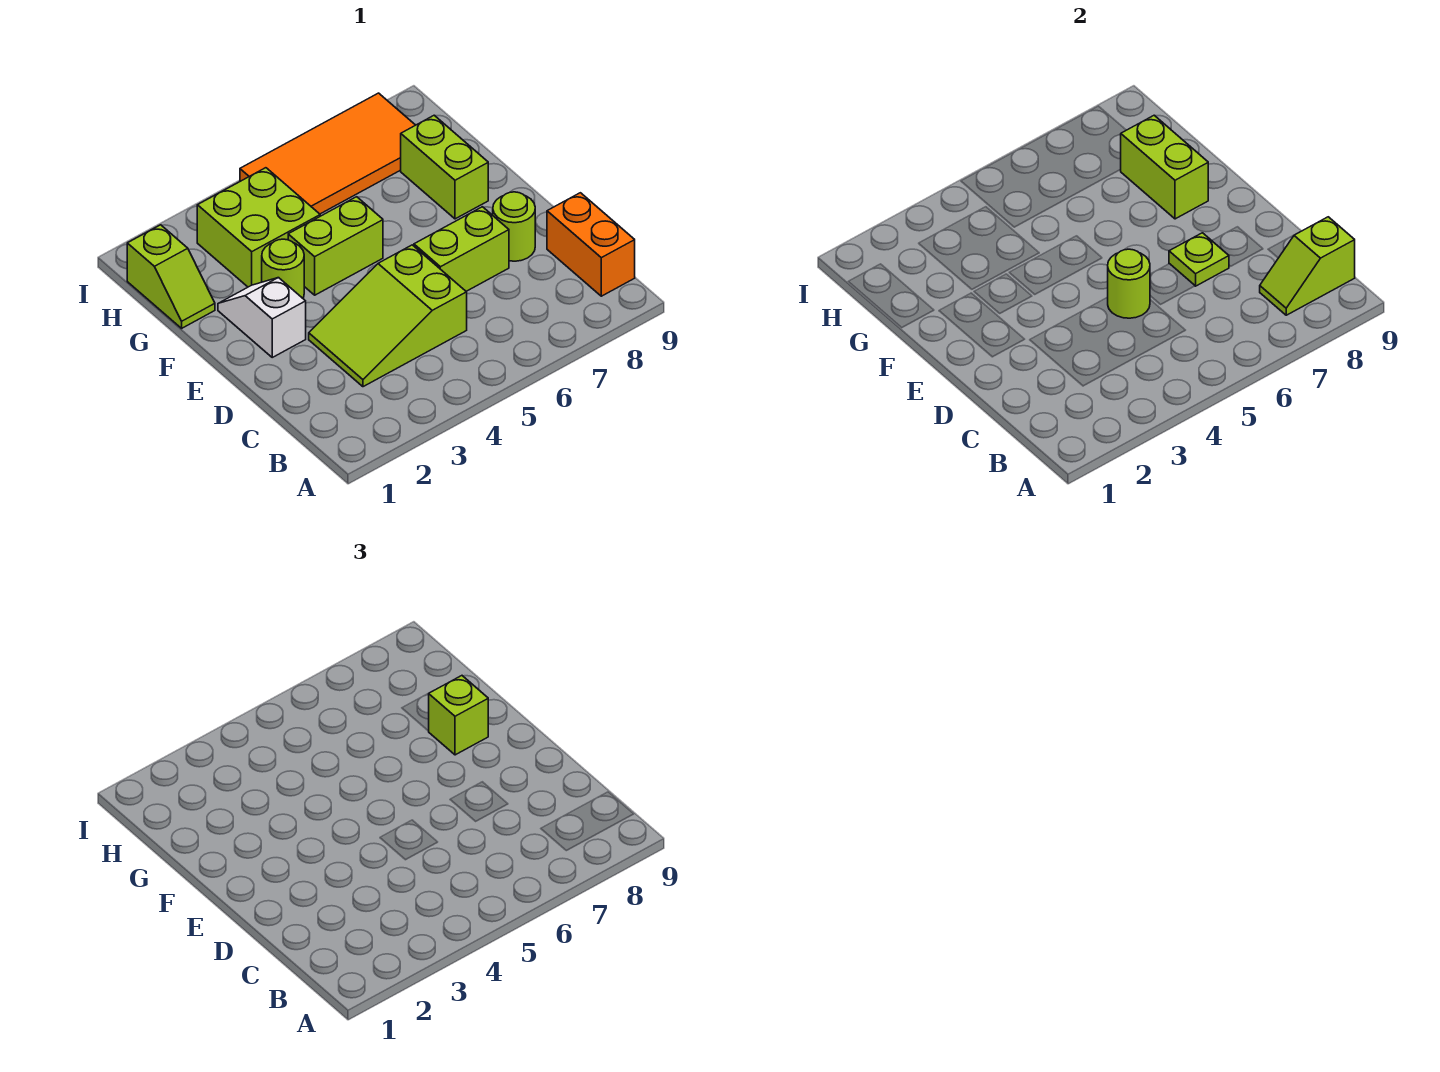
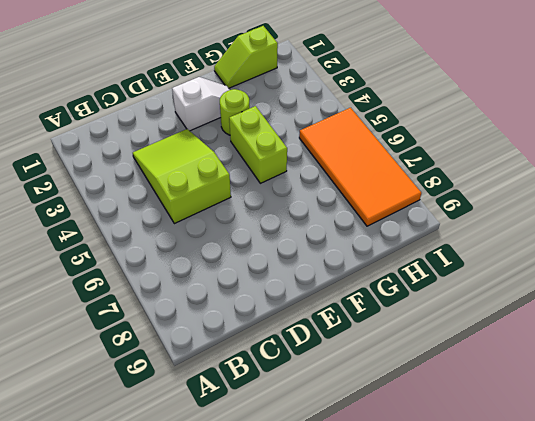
none -> orange brick B9:C9 level 1
none -> lime brick D6:D7 level 1
none -> lime round brick D8 level 1

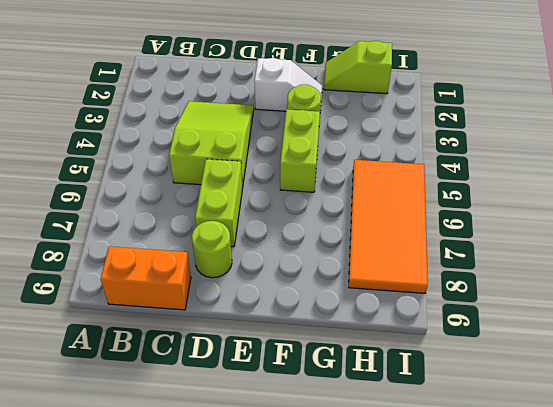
none -> lime brick F8:G8 level 1
none -> lime brick G3:H4 level 1
none -> lime slope B8:B9 level 2 top 9

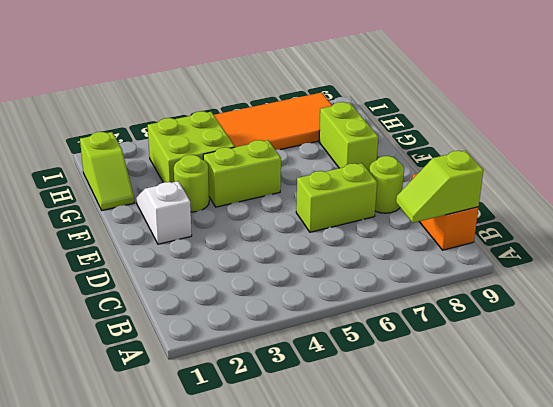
none -> lime slope C3:D5 level 1 top 5
none -> lime round brick D5 level 2
none -> lime plate D7 level 2

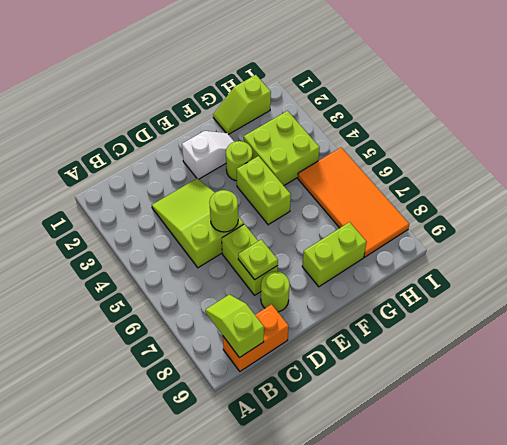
none -> lime brick F8:G8 level 2
none -> lime brick F8 level 3

